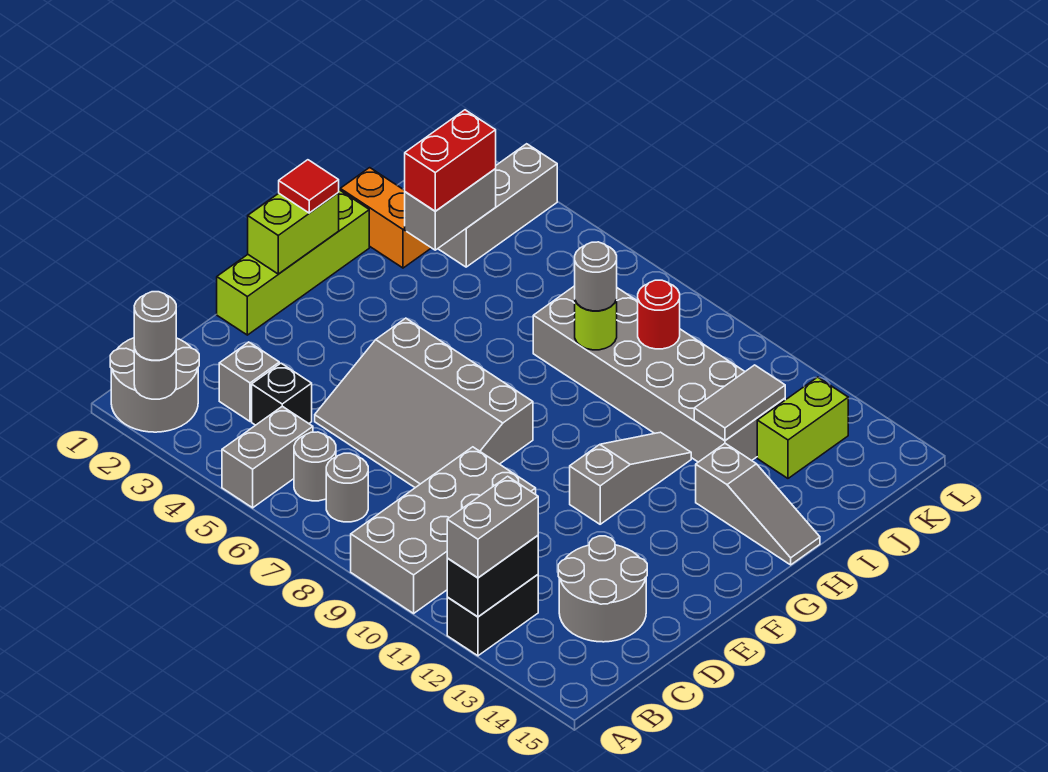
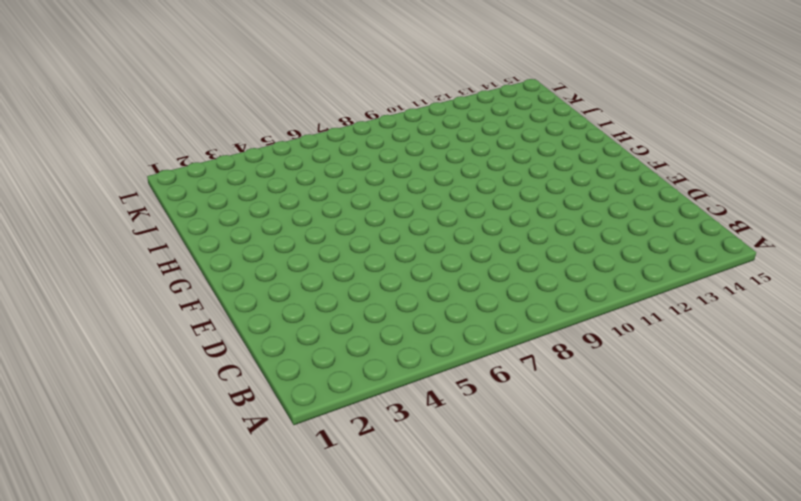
none -> grey round brick A1:B2 level 1
none -> grey brick A5:B5 level 1
none -> grey brick A9:D10 level 1

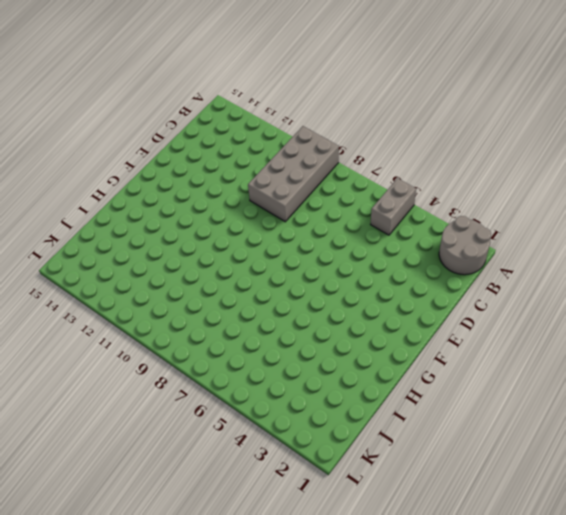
none -> black brick A12:B12 level 1
none -> grey round brick B6 level 1
none -> grey round brick B7 level 1

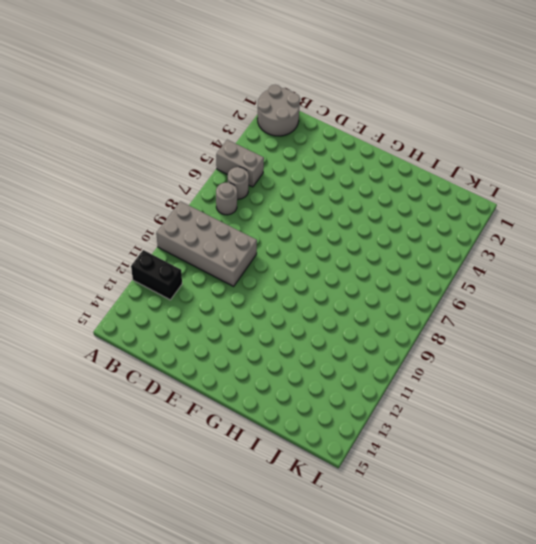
none -> grey brick C3 level 1
none -> black brick C4 level 1
none -> grey round brick C13:D14 level 1

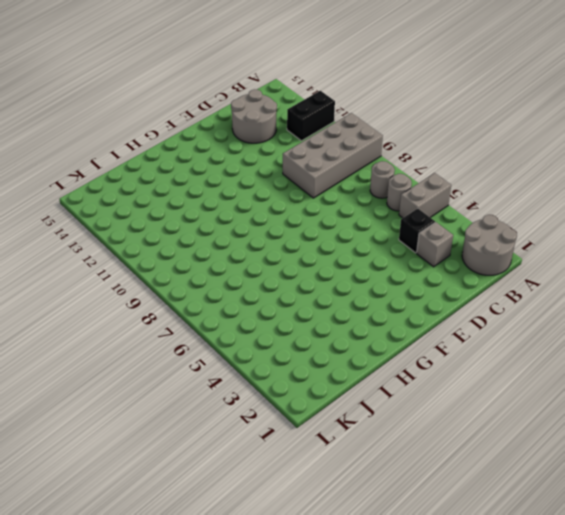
none -> grey slope D5:F8 level 1 top F
none -> lime brick E1:H1 level 1
none -> grey slope F11:H11 level 1 top F

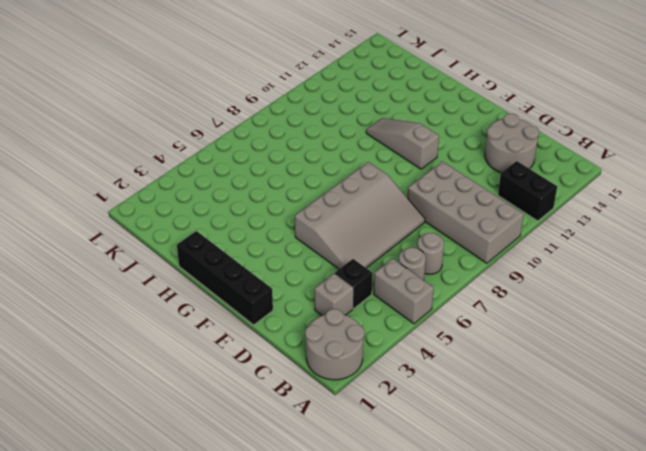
black brick E1:H1 level 1 -> lime brick E1:H1 level 1
none -> grey slope H13:H15 level 1 top 13
none -> orange brick I1:I2 level 1
none -> grey brick I7:J12 level 1

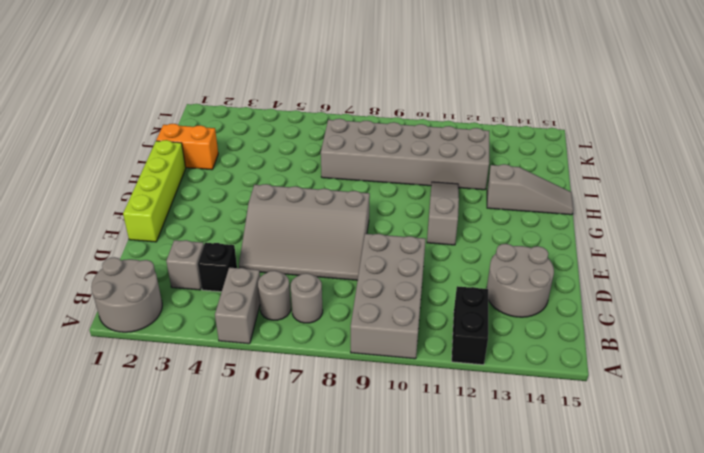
none -> grey brick J3:L3 level 1
none -> lime brick J13:K13 level 1
none -> grey round brick A2 level 2

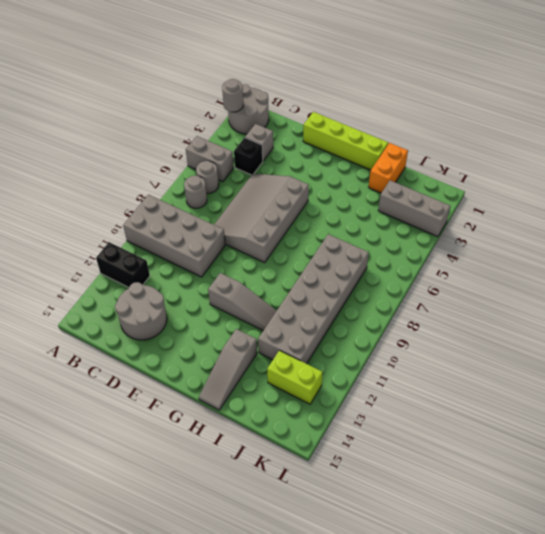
none -> black brick A12:B12 level 2
none -> lime brick F1:G1 level 2
none -> grey brick I3:J3 level 2

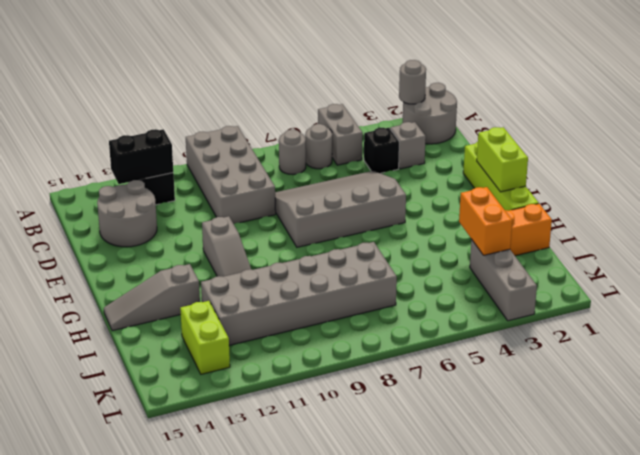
black brick B12:B13 level 2 -> black brick A12:B12 level 2
orange brick I3:J3 level 2 -> grey brick I3:J3 level 2
none -> lime round brick I8 level 2
none -> grey tile I12:J12 level 2
none -> red round brick J9 level 2

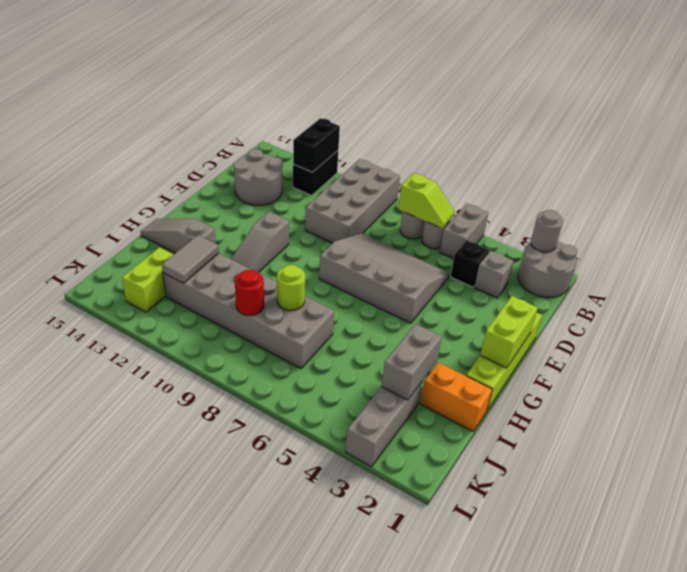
lime slope B6:B7 level 2 top 7 -> none
none -> grey round brick A2 level 3
none -> grey brick A12:B12 level 3
none -> red tile G1 level 3

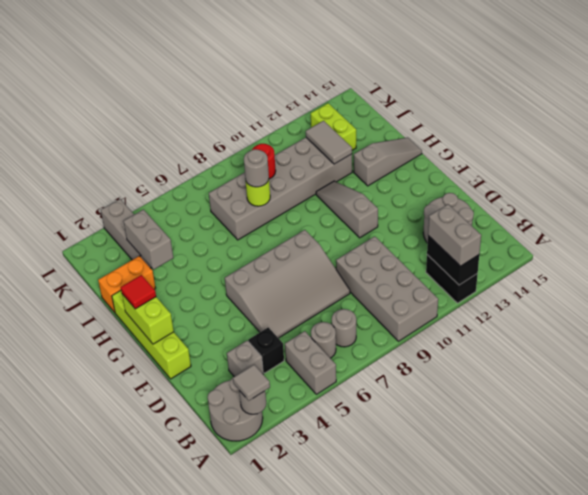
grey tile A2 level 3 -> grey round brick A2 level 3
none -> red brick I3:J3 level 3

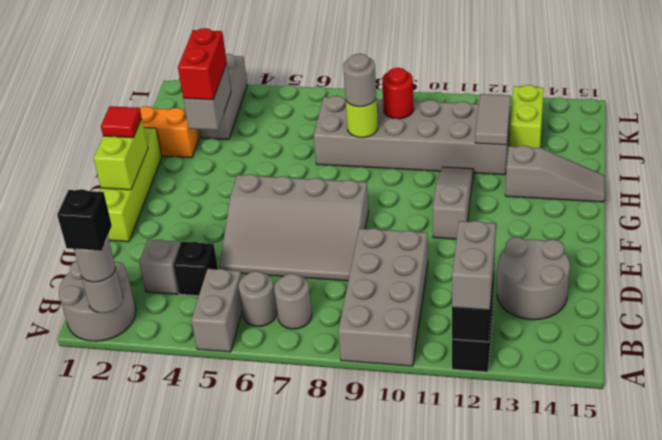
black brick A2 level 4 -> none

